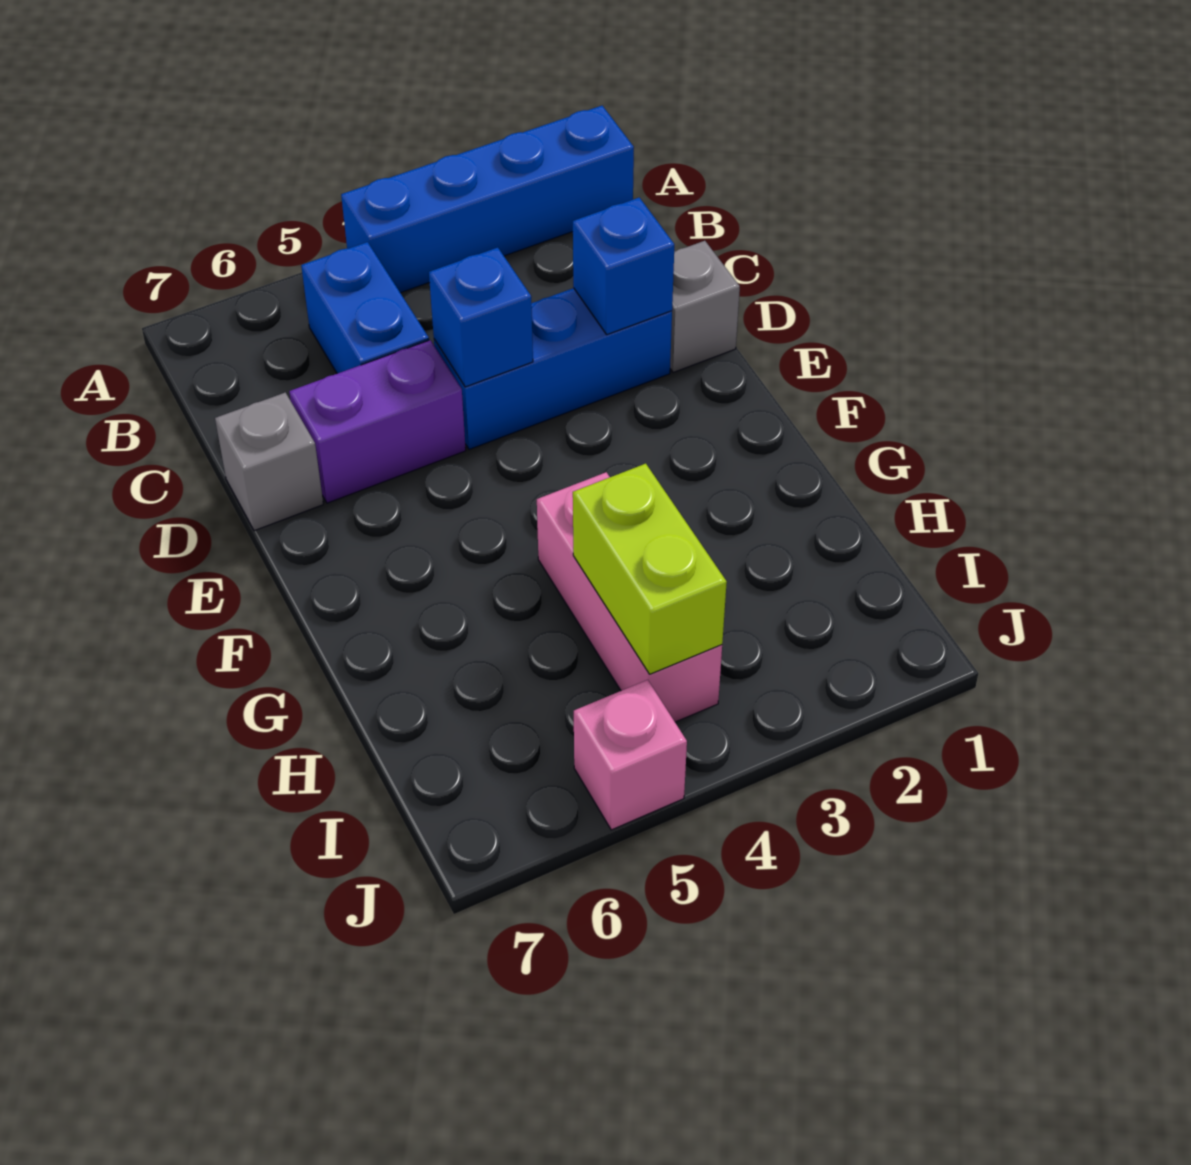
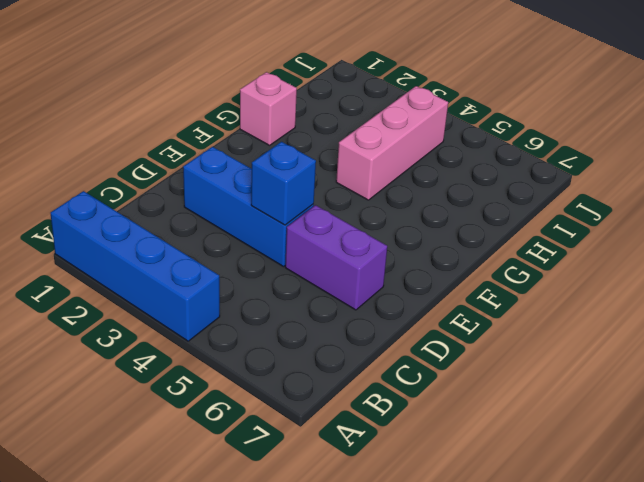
pink brick G1 level 1 -> pink brick J5 level 1
none -> blue brick B5:C5 level 1
none -> grey brick D1 level 1

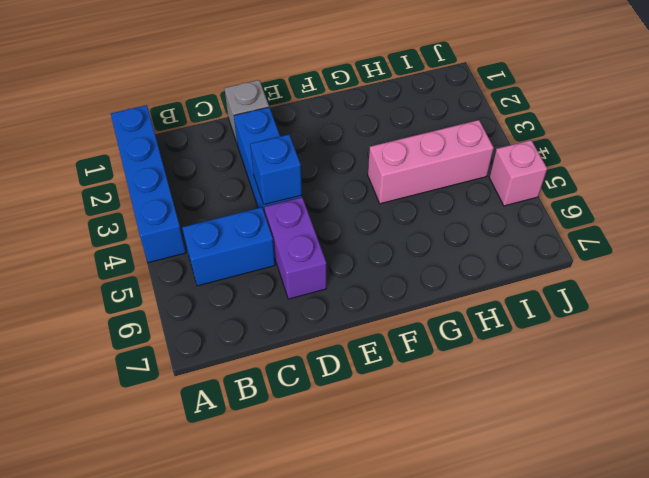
none -> grey brick D7 level 1
none -> blue brick D2 level 2

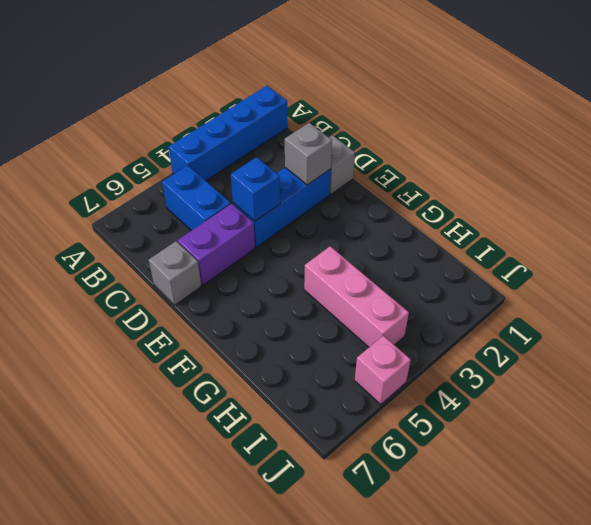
grey brick D2 level 2 -> blue brick D2 level 2
none -> lime brick H4:I4 level 2

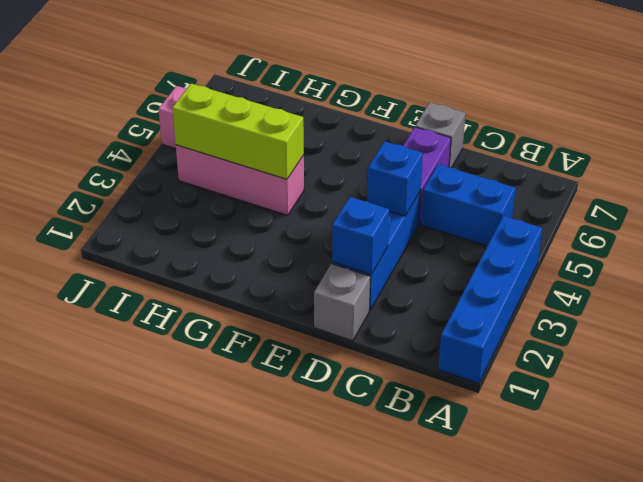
lime brick G4:I4 level 2 -> lime brick H4:I4 level 2

